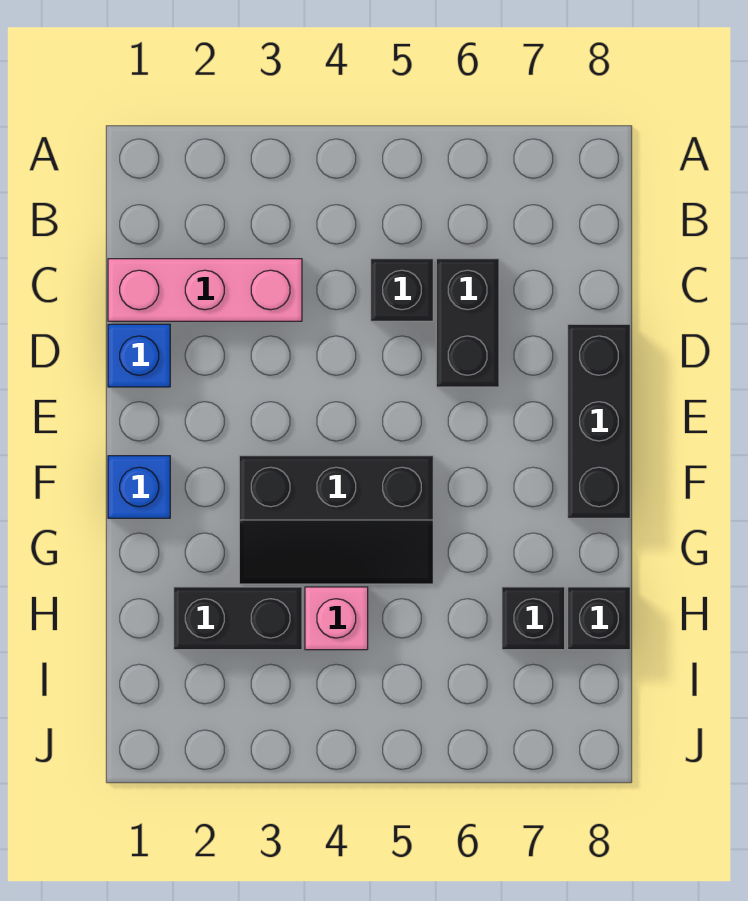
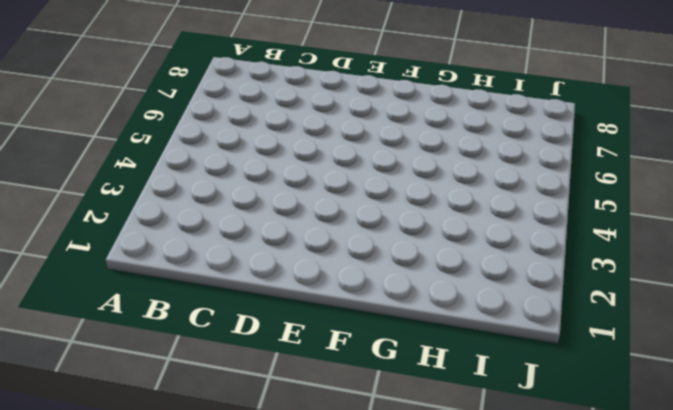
none -> pink brick C1:C3 level 1
none -> black brick C5 level 1

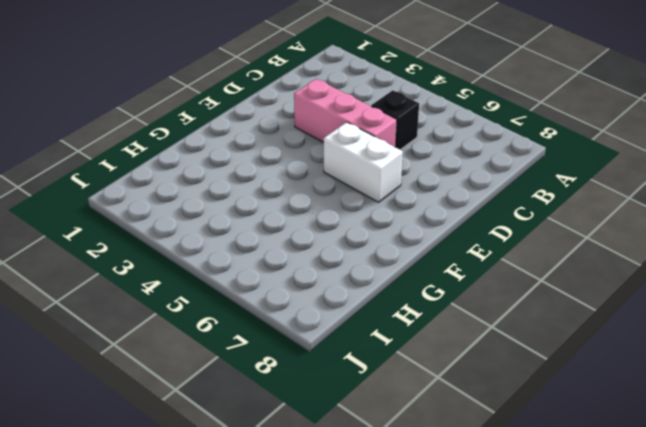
pink brick D3:D5 level 1 -> pink brick C1:C3 level 1
white brick E5:E6 level 1 -> none
none -> black brick C6:D6 level 1
none -> blue brick D1 level 1

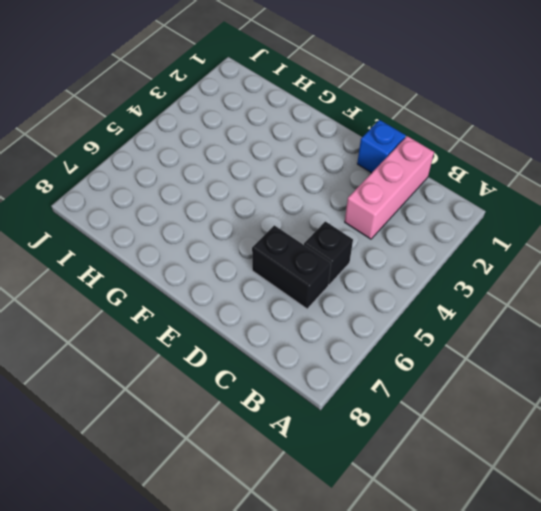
none -> black brick D8:F8 level 1
none -> blue brick F1 level 1

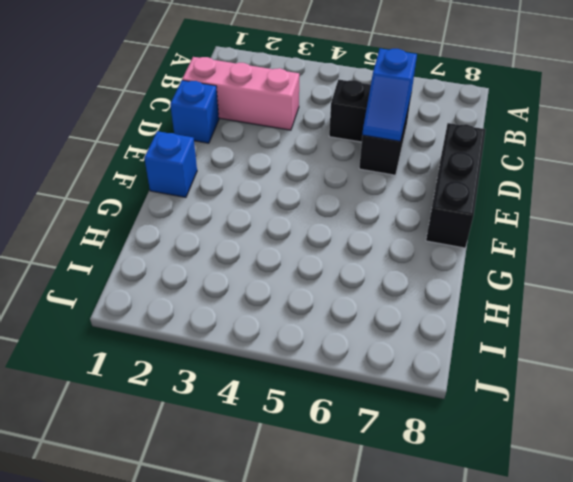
blue slope C6:D6 level 2 top C -> none
none -> black slope F3:G5 level 1 top F
none -> black brick H2:H3 level 1

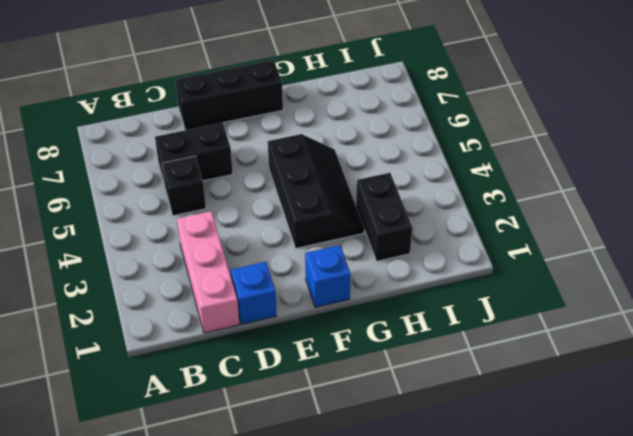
none -> pink brick H4 level 1
none -> black brick H7 level 1

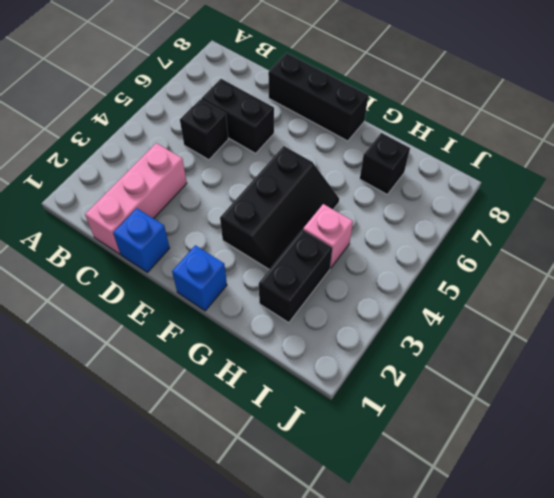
none -> black brick H8 level 1

